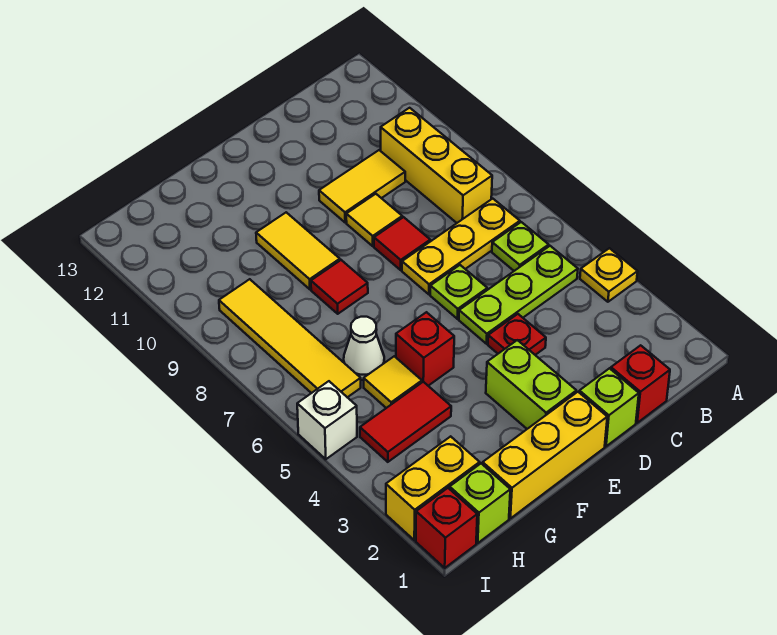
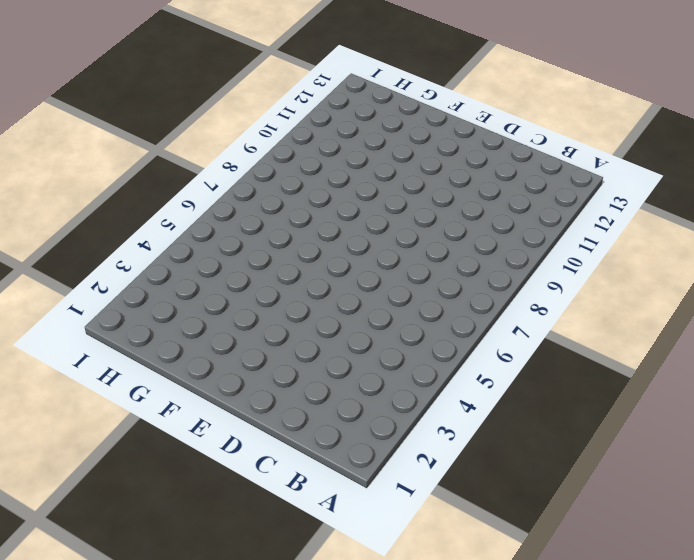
none -> yellow plate A4 level 1
none -> lime plate B5:D5 level 1
none -> lime plate B6 level 1

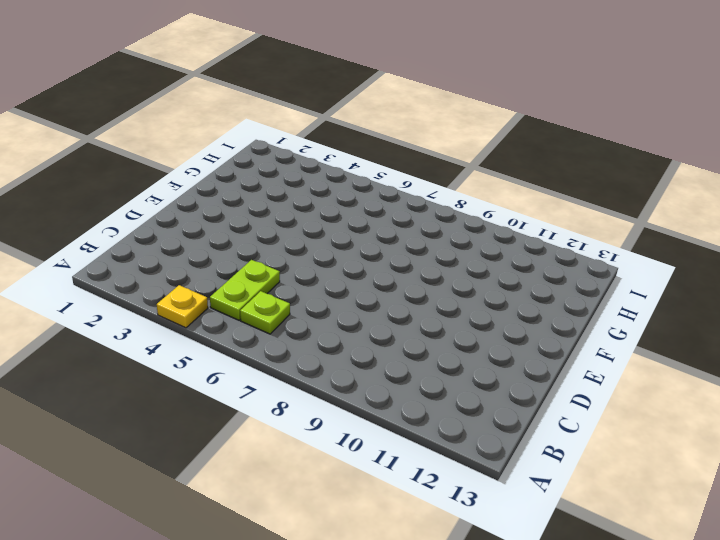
lime plate B5:C5 level 1 -> lime plate B5:D5 level 1
none -> yellow plate B7:D7 level 1
none -> yellow brick B8:B10 level 1
none -> red brick C1 level 1

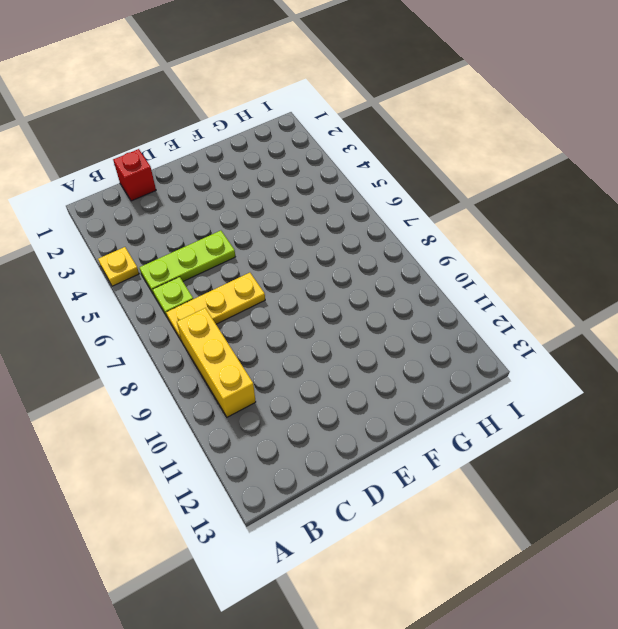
none -> yellow tile C10:D10 level 1
none -> lime brick D1 level 1
none -> red plate D4 level 1

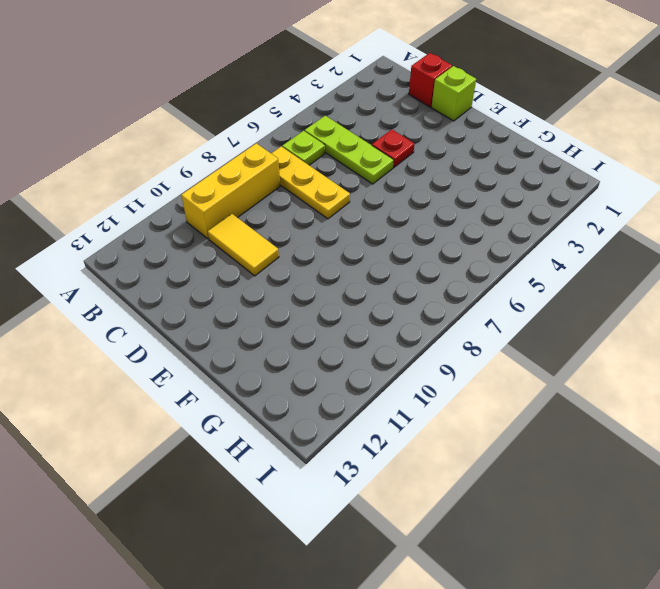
none -> yellow plate A4 level 1
none -> lime plate D6 level 1
none -> red tile D8 level 1

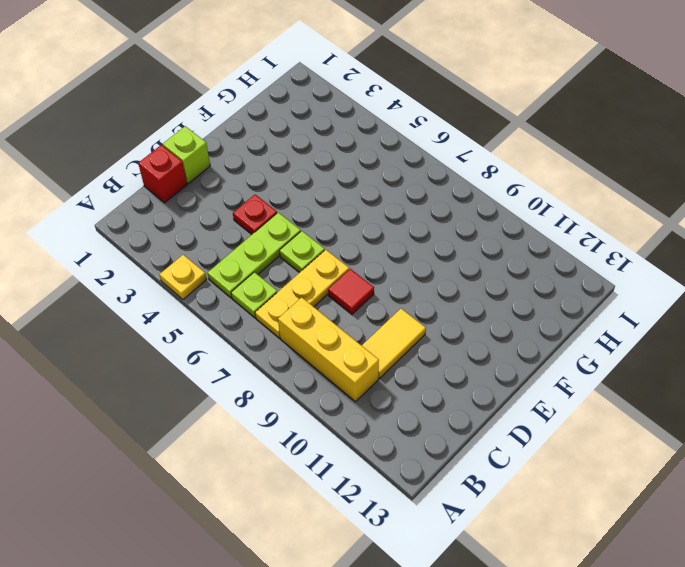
none -> yellow tile D9 level 1
none -> yellow brick E1:G1 level 1
none -> lime brick E2:E3 level 1

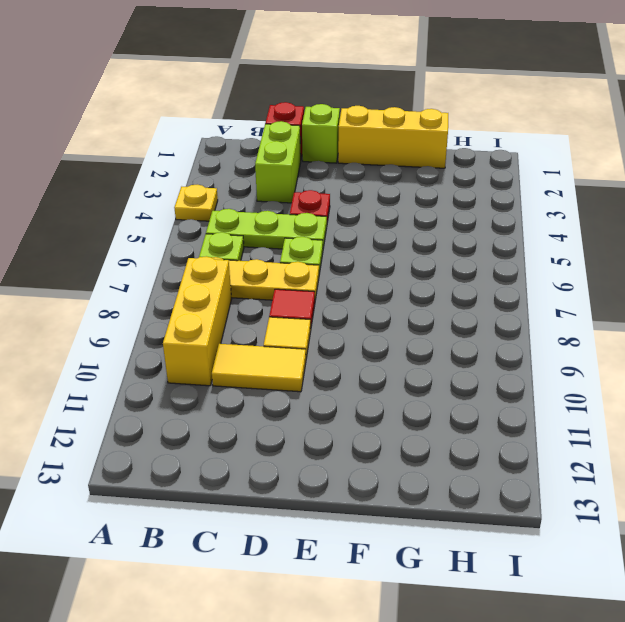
lime brick C2:C3 level 1 -> lime brick E2:E3 level 1
none -> red brick F5 level 1
none -> red tile F8 level 1
none -> yellow tile F9:F10 level 1

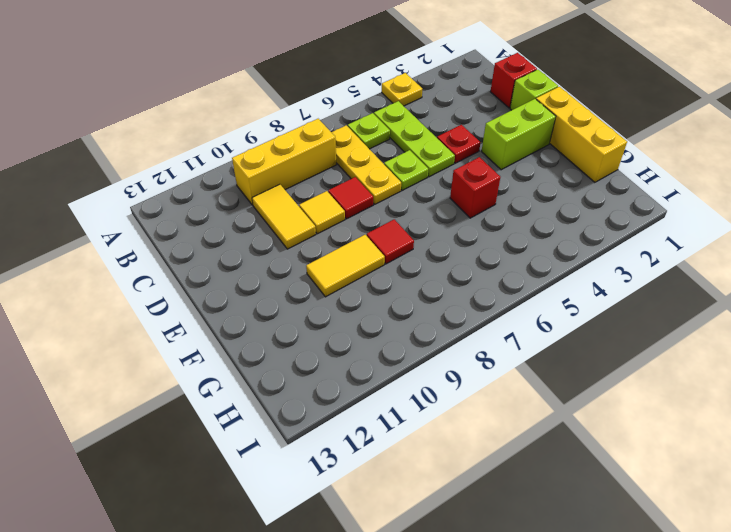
none -> red tile G4:H4 level 1
none -> yellow tile G5 level 1
none -> white cone G6 level 1

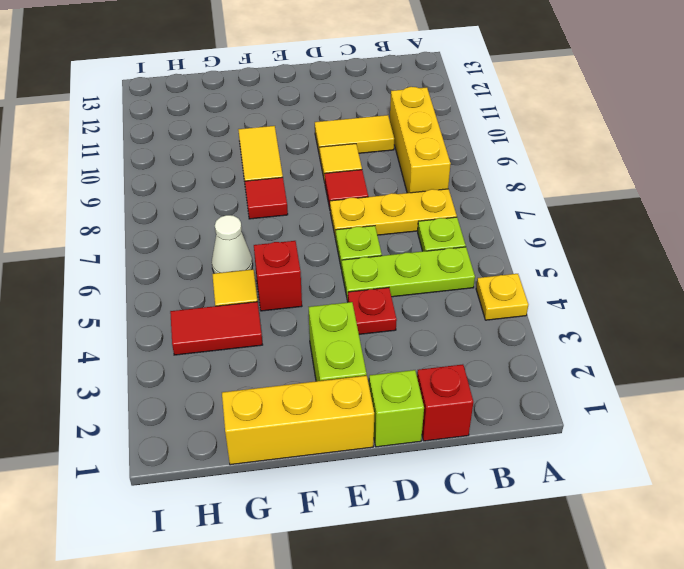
none -> lime brick H1 level 1
none -> yellow brick H2:I2 level 1
none -> yellow tile H6:H9 level 1

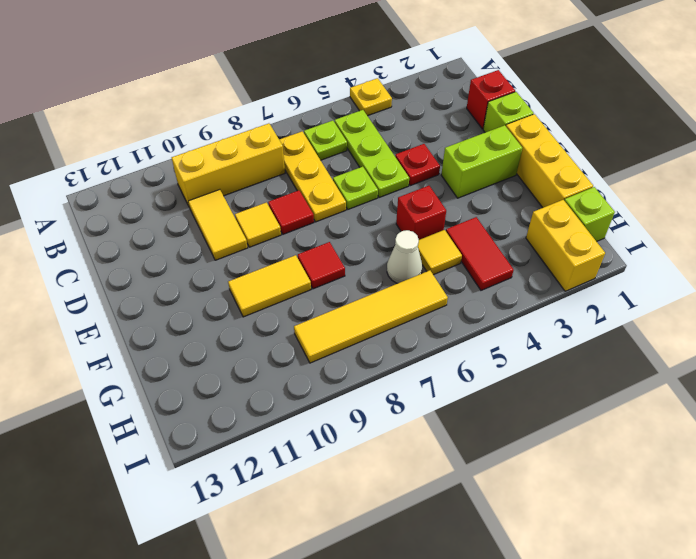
none -> red brick I1 level 1
none -> white brick I5 level 1

